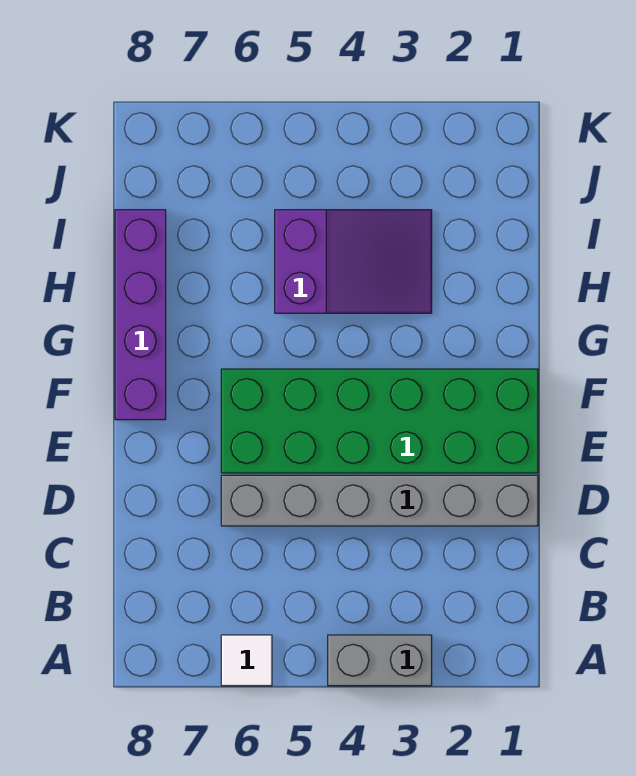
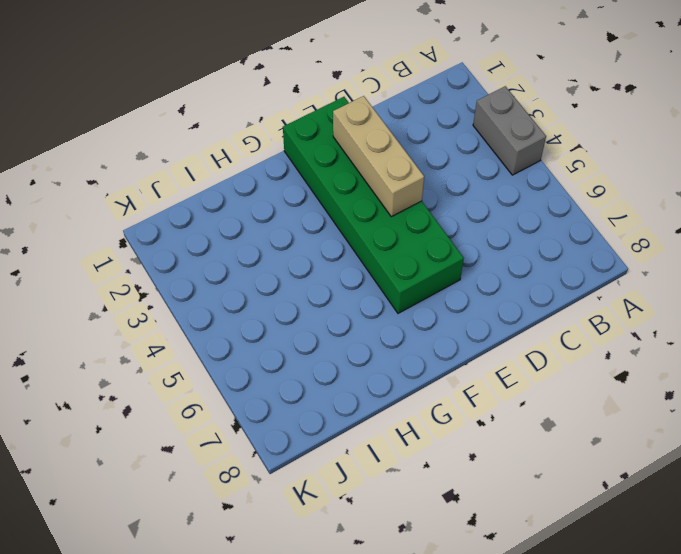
tan brick E2:E4 level 2 -> none
none -> white tile A6 level 1
none -> grey brick D1:D6 level 1

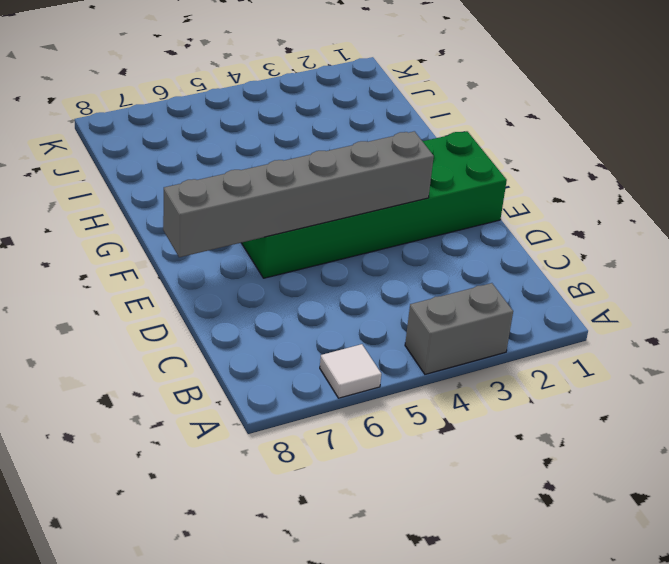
grey brick E3:E8 level 2 -> grey brick D1:D6 level 1
none -> purple brick F8:I8 level 1
none -> purple slope H3:I5 level 1 top 5

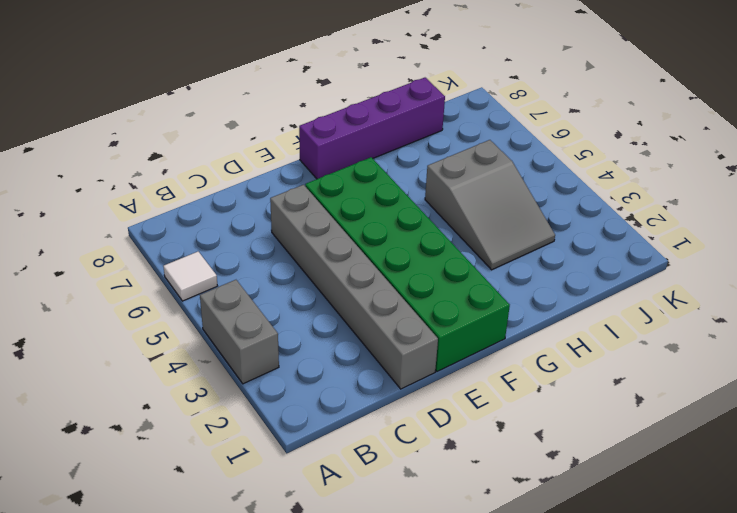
grey slope H3:I5 level 1 top 5 -> purple slope H3:I5 level 1 top 5

